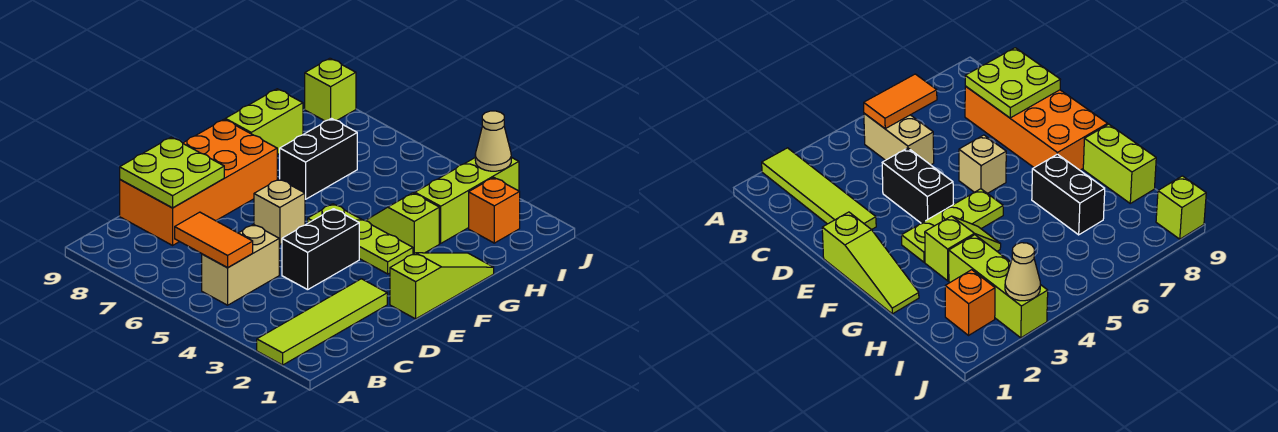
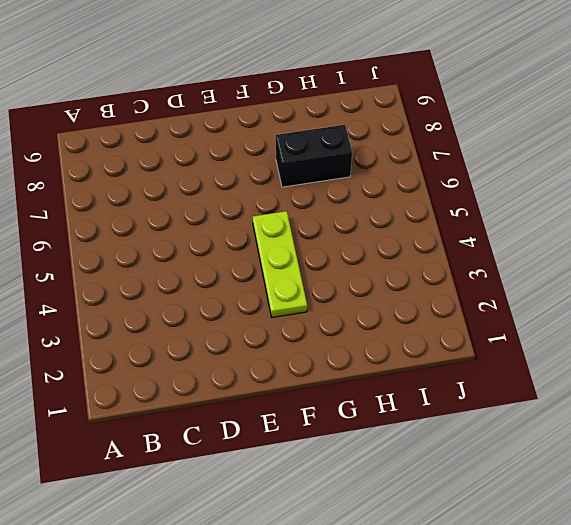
none -> lime tile A2:D2 level 1
none -> tan brick B5:C5 level 1
none -> orange brick C8:F9 level 1

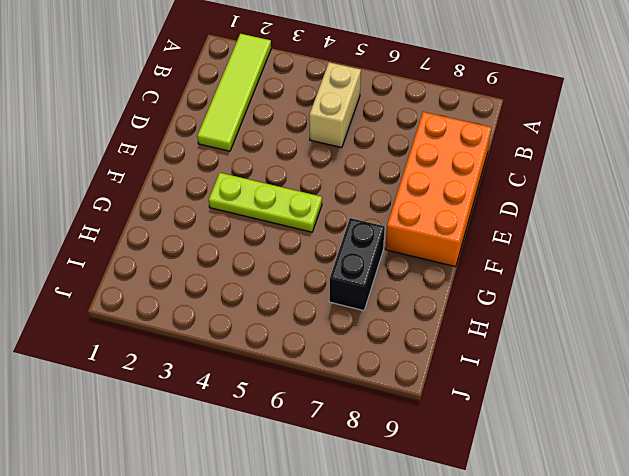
none -> black brick D4:E4 level 1
none -> lime slope E1:G1 level 1 top E
none -> tan brick E6 level 1

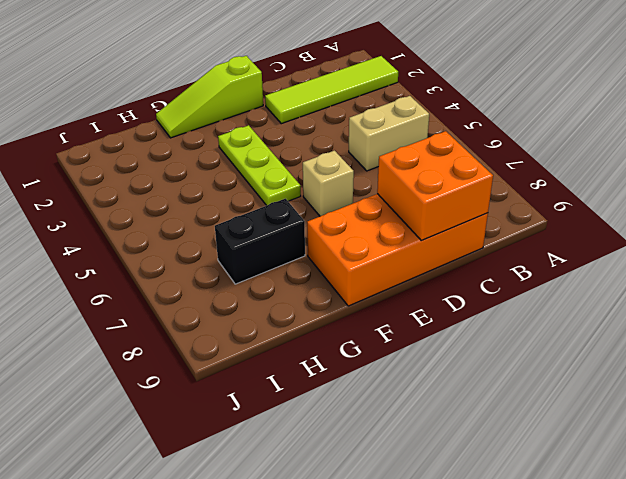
orange brick C8:D9 level 2 -> lime plate C8:D9 level 2
none -> black brick D4:E4 level 1
none -> lime slope G3:G4 level 1 top 3
none -> lime brick G9:H9 level 1

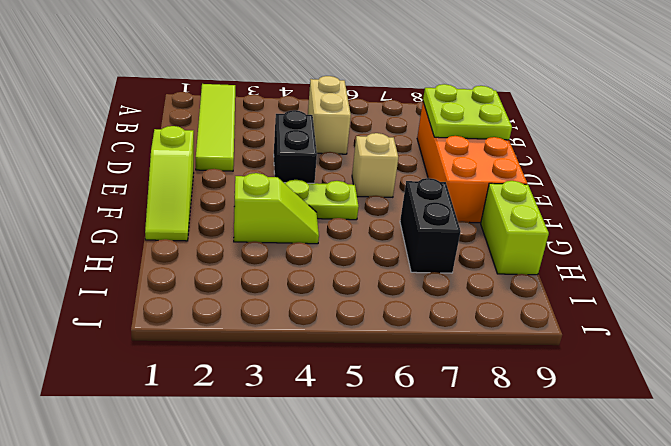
none -> lime brick H3:J3 level 1
none -> orange brick I2 level 1
none -> lime brick J9 level 1

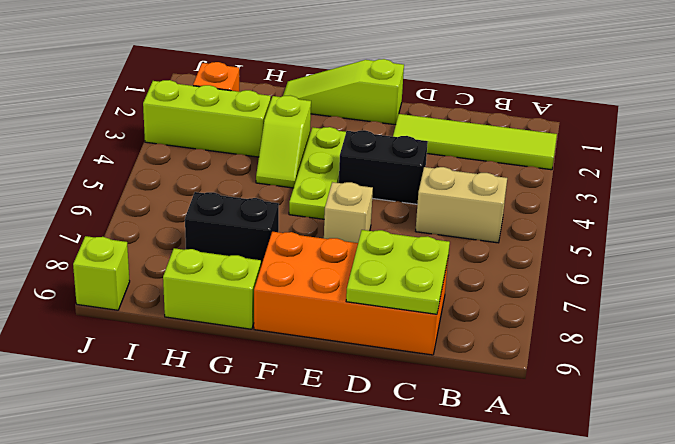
none -> orange tile B5:B6 level 2
none -> tan cone J3 level 2

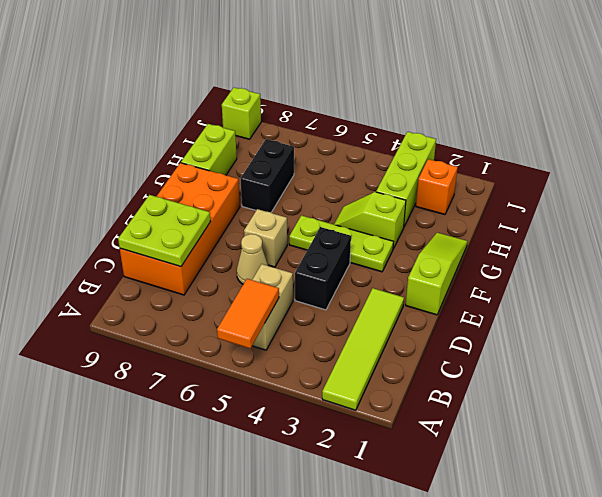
orange tile A5:B5 level 2 -> orange tile B5:B6 level 2
tan cone D6 level 1 -> tan cone J3 level 2

